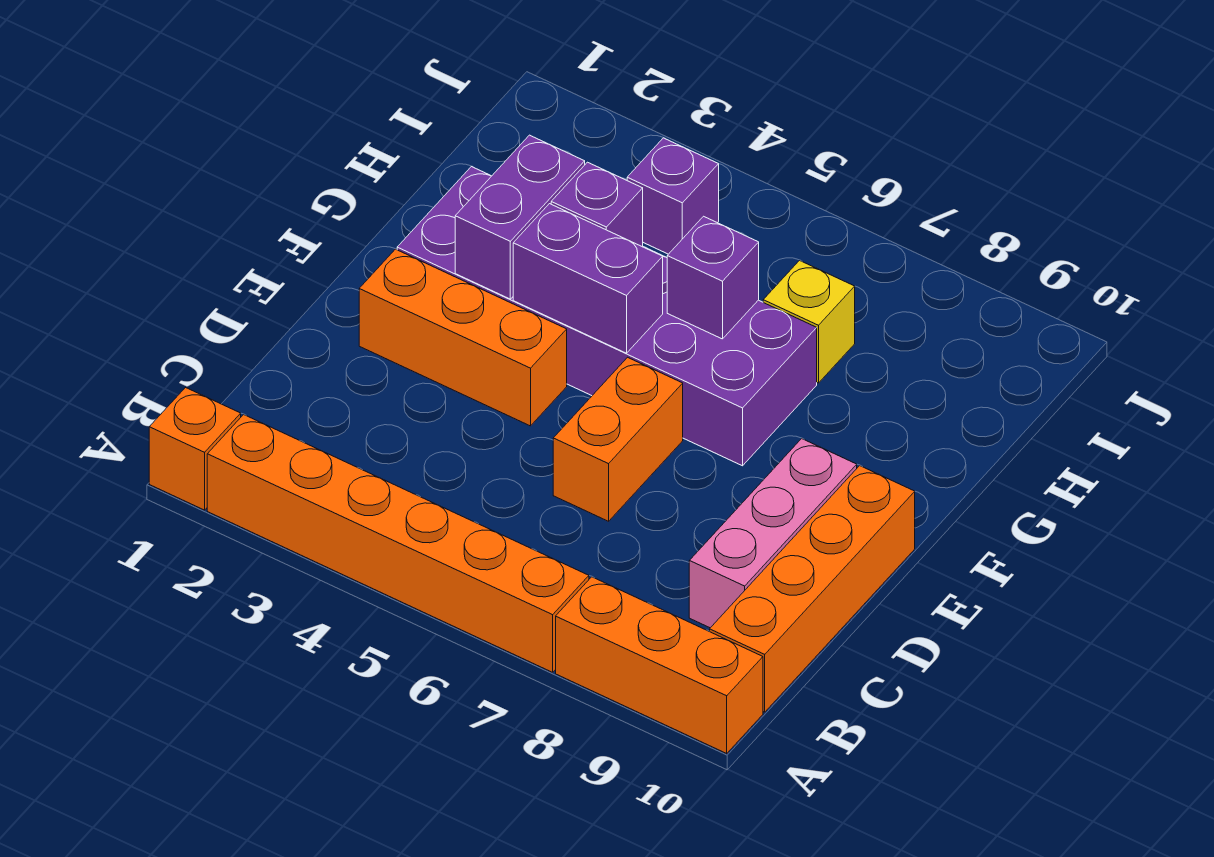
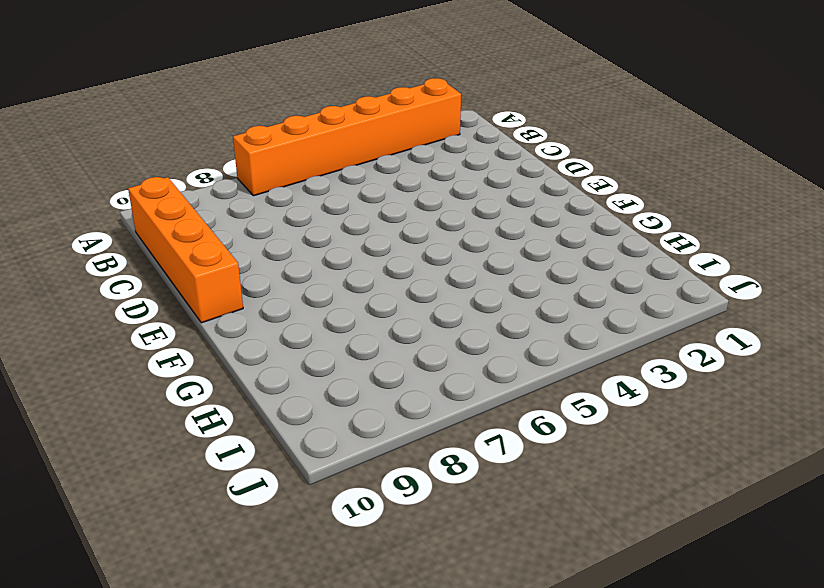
none -> orange brick A1 level 1
none -> orange brick A8:A10 level 1
none -> pink brick C9:E9 level 1

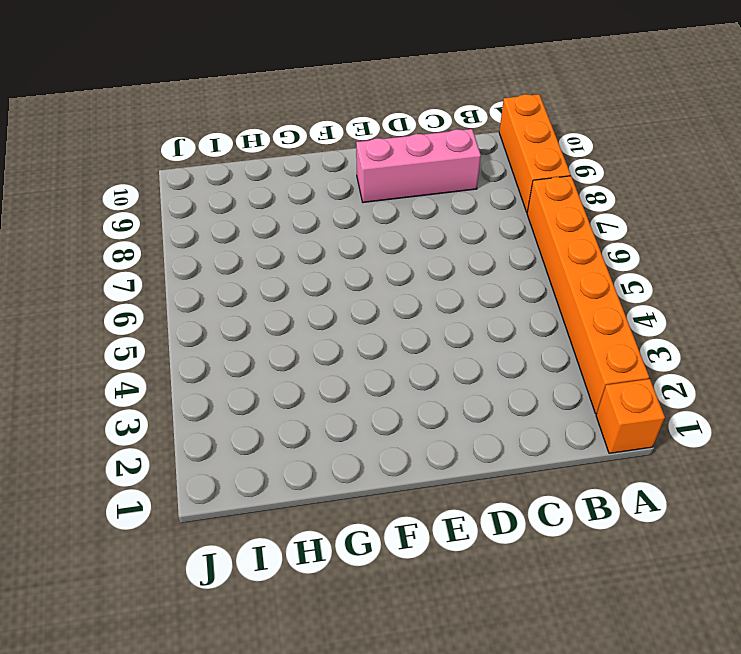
none -> orange brick B10:E10 level 1
none -> orange brick D6:E6 level 1
none -> orange brick E2:E4 level 1

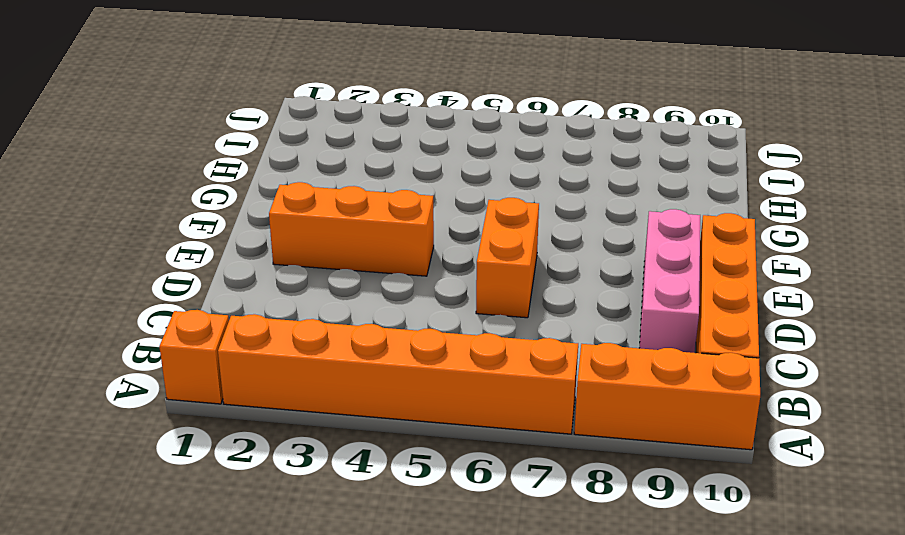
none -> purple brick F2:G7 level 1
none -> yellow brick H7 level 1
none -> purple brick I4 level 1

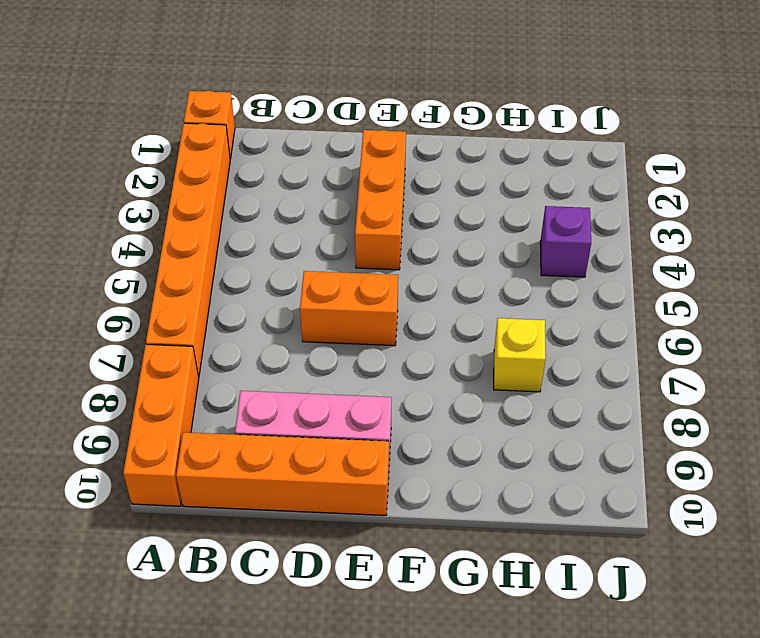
none -> purple brick F2:G7 level 1
none -> purple brick F3:G3 level 2
none -> purple brick F4:F5 level 2

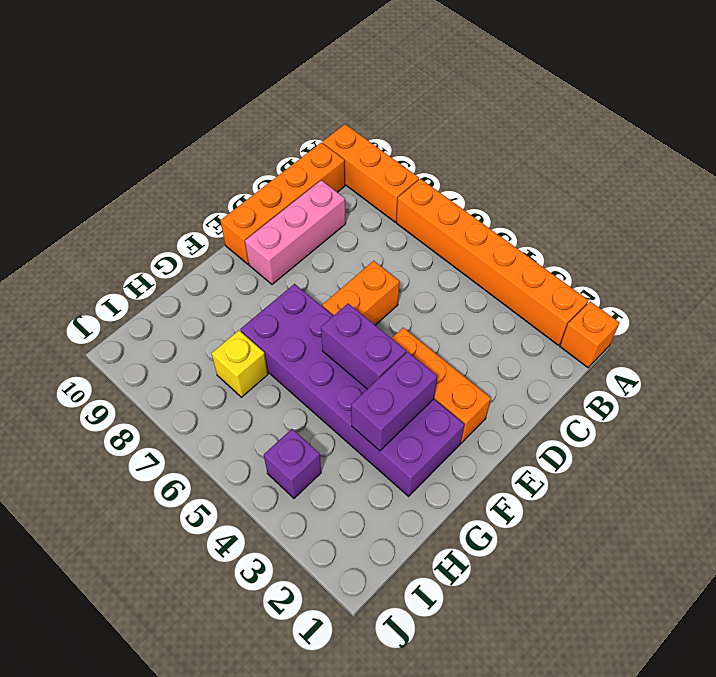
none -> purple brick G4 level 2
none -> purple brick G6 level 2

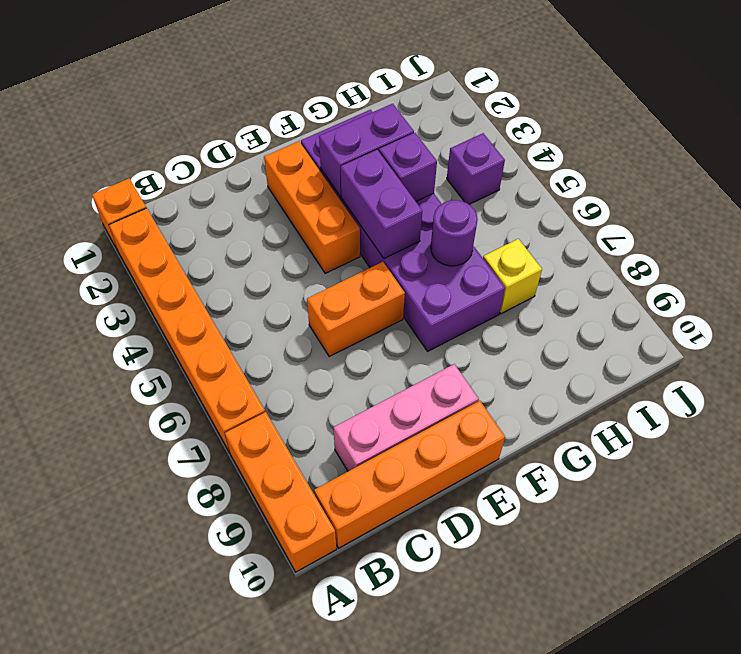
purple round brick G6 level 2 -> purple brick G6 level 2

